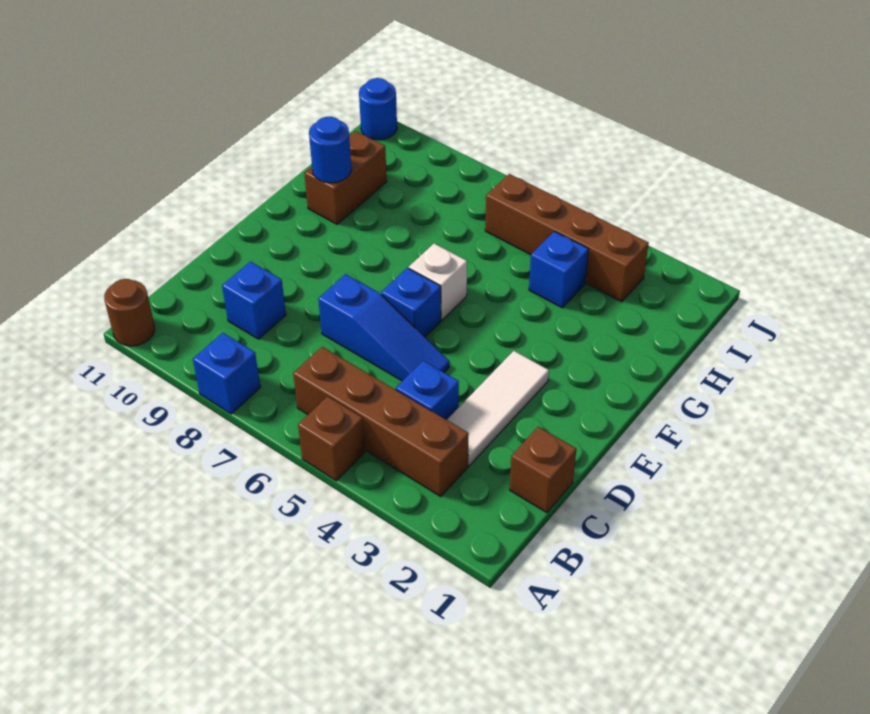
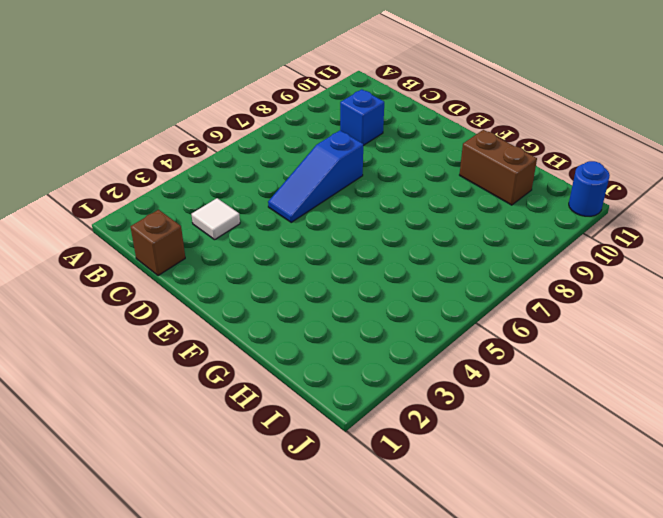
white tile C3 level 1 -> white tile C3:E3 level 1
none -> brown brick A5 level 1
none -> blue brick A8 level 1
none -> brown round brick A11 level 1

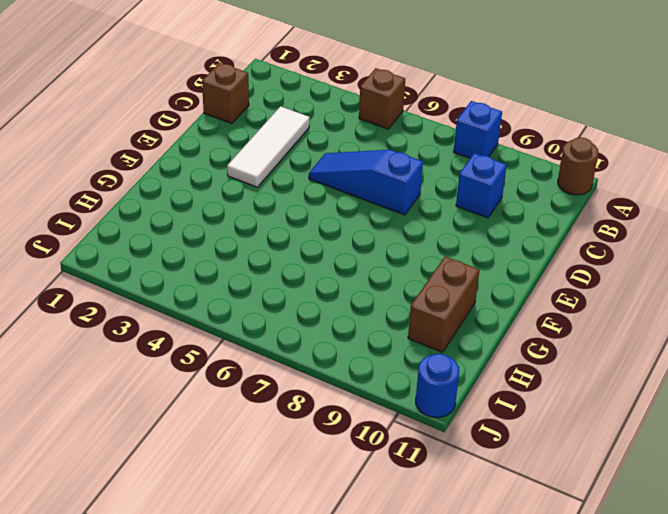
none -> brown brick B3:B6 level 1
none -> blue brick C4 level 1
none -> blue brick E6 level 1

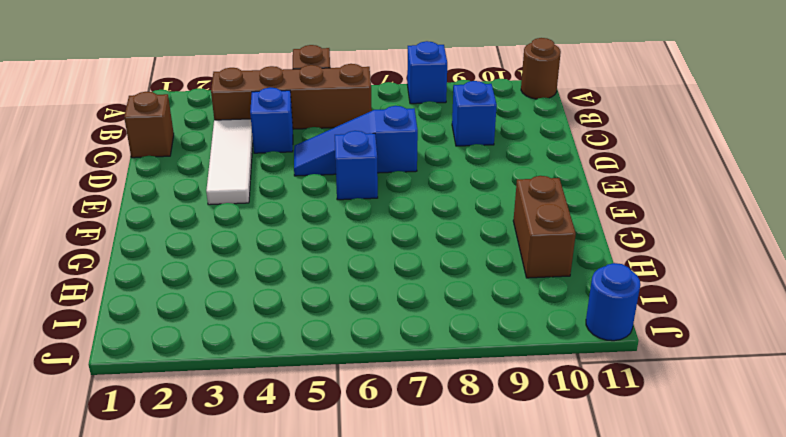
none -> white brick F6 level 1
none -> blue brick H4 level 1
none -> brown brick I3:I6 level 1

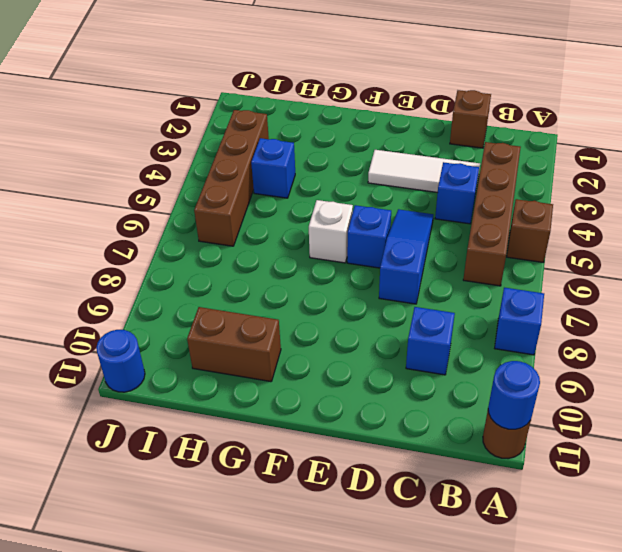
blue round brick A11 level 2 -> blue round brick G10 level 2

